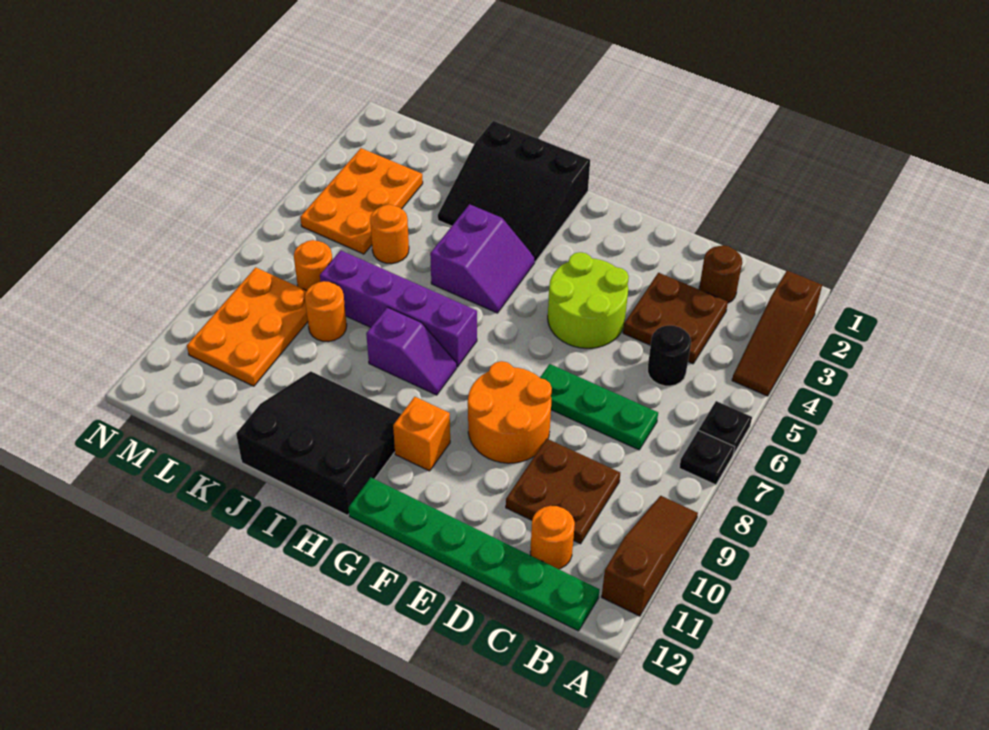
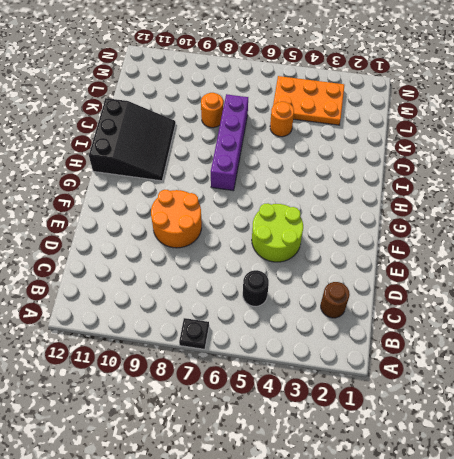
none -> brown slope A2:A4 level 1 top 2
none -> black plate A6 level 1
none -> brown slope A9:A11 level 1 top 11

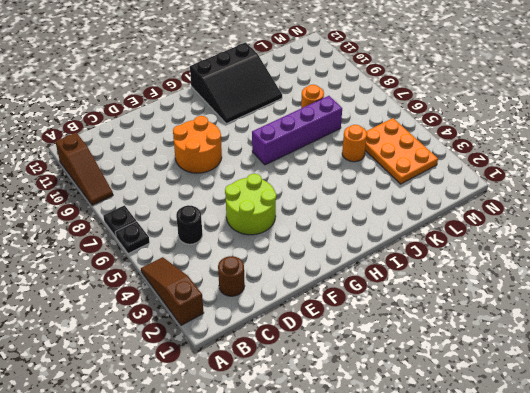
none -> green plate B12:G12 level 1
none -> brown plate C3:D4 level 1
none -> green plate C7:E7 level 1

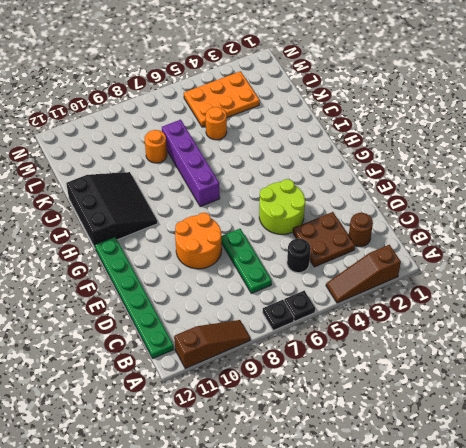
none -> brown plate C9:D10 level 1
none -> orange round brick C11 level 1
none -> orange brick G10 level 1

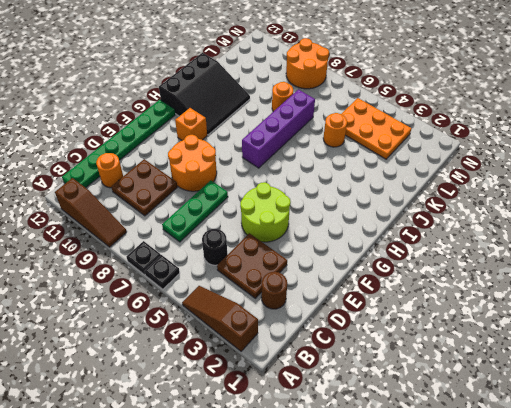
orange round brick M8:N9 level 1 -> orange plate L8:M10 level 1
none -> black slope H1:J3 level 1 top 1
none -> purple slope H4:I5 level 1 top I
none -> purple slope H8:I8 level 1 top I

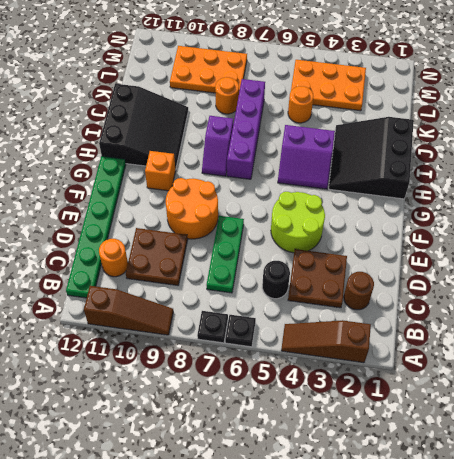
none -> orange round brick L7 level 1

